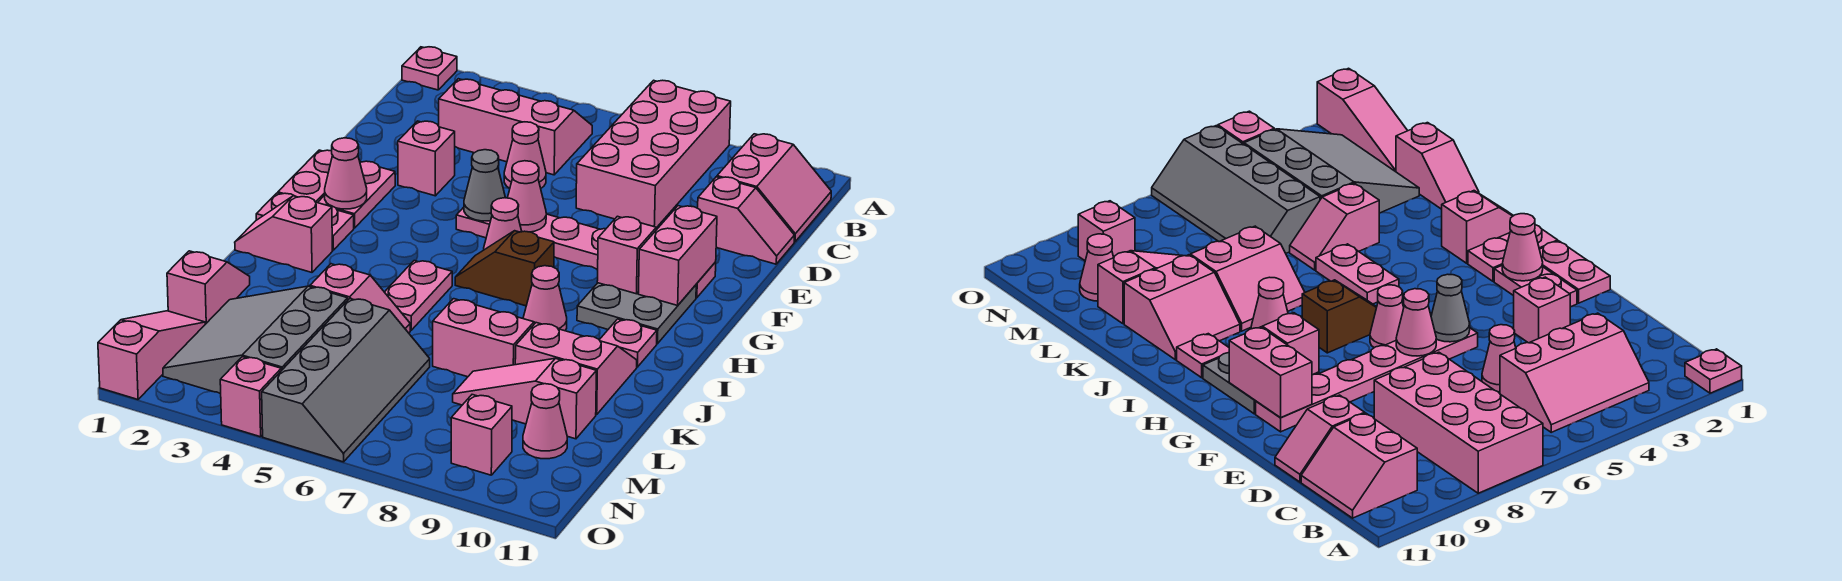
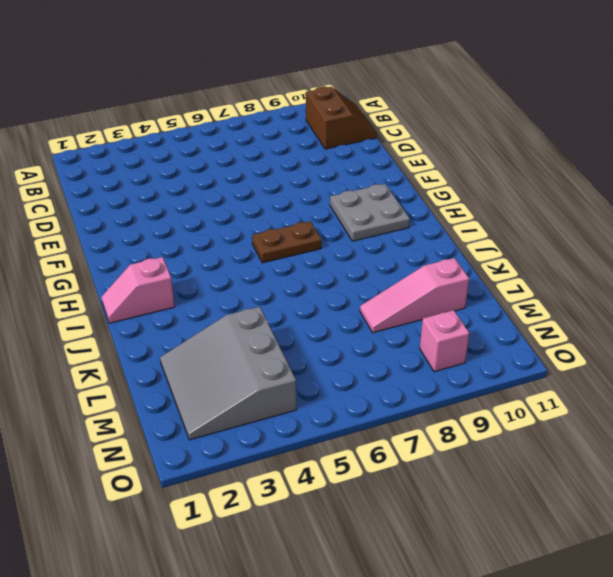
brown slope B10:C11 level 1 top 10 -> pink slope B10:C11 level 1 top 10
brown plate H6:H7 level 1 -> brown slope H6:H7 level 1 top 7
none -> pink plate A1 level 1
none -> pink brick A7:D8 level 1
none -> pink slope B3:C5 level 1 top C
none -> pink cone D5 level 1

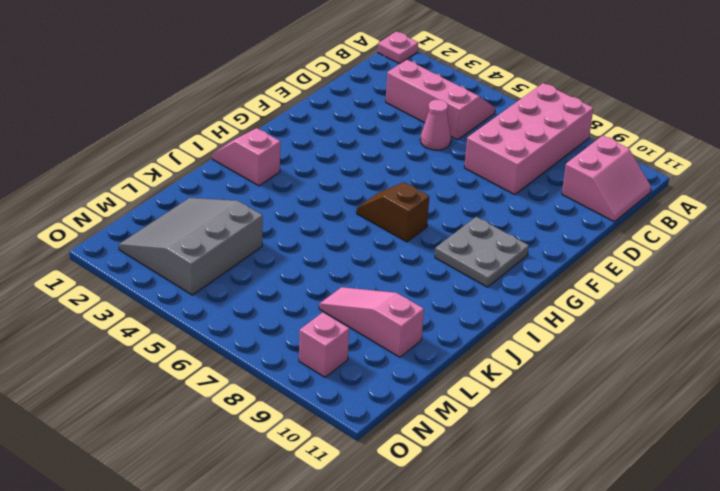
none -> pink slope D10:D11 level 1 top 10
none -> pink brick E3 level 1
none -> pink plate F1:G1 level 1
none -> pink plate F2:G2 level 1

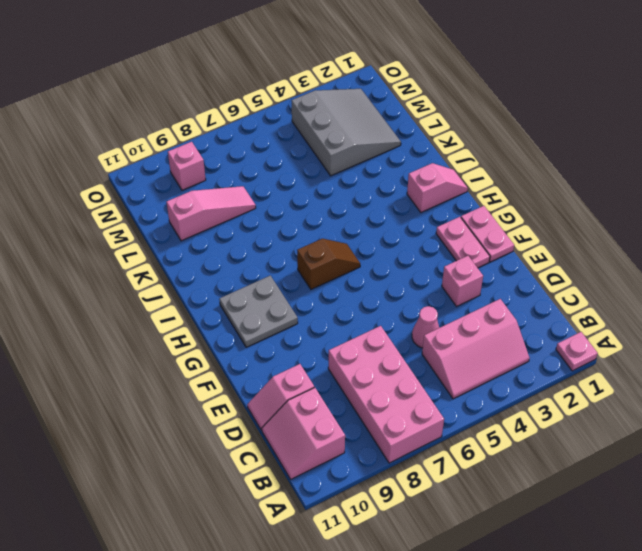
none -> pink plate F5:F10 level 1
none -> pink cone G6 level 1
none -> pink plate H1:H2 level 1
none -> pink plate I5:J5 level 1

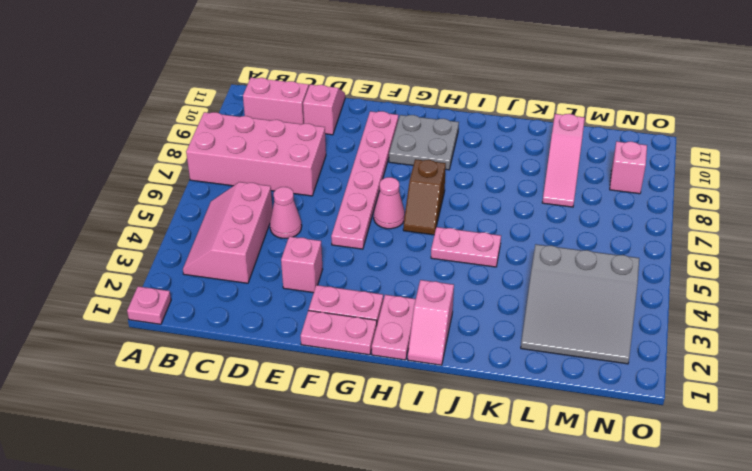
none -> pink cone I8 level 1
none -> pink plate I10 level 1
none -> pink slope J7:K8 level 1 top K
none -> pink slope J9:K10 level 1 top K

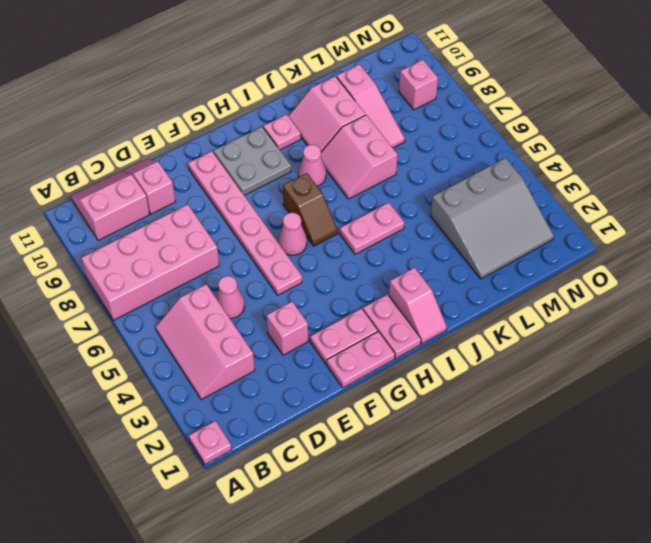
none -> pink slope K1:L1 level 1 top L
none -> pink slope K4:K5 level 1 top 4
none -> grey slope L5:O6 level 1 top 5
none -> pink slope M1:O1 level 1 top O

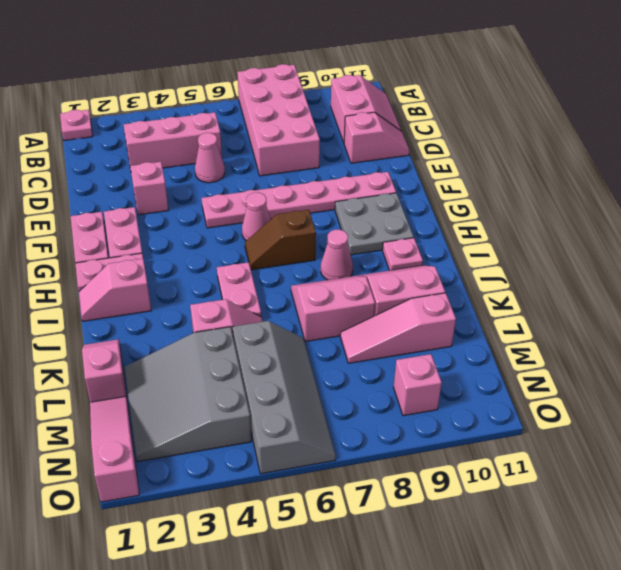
none -> pink cone M10 level 1
none -> pink brick O4 level 1
none -> grey cone F5 level 2
none -> pink cone F6 level 2

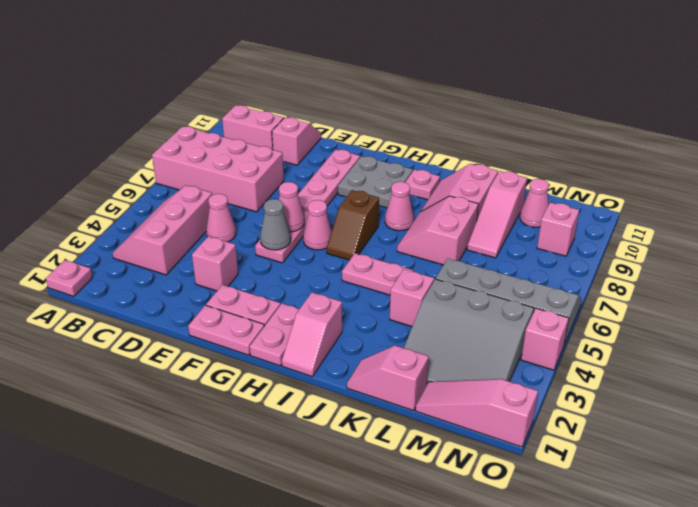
none -> pink brick F10:G10 level 2
none -> pink cone G2 level 2
none -> pink brick G9 level 2

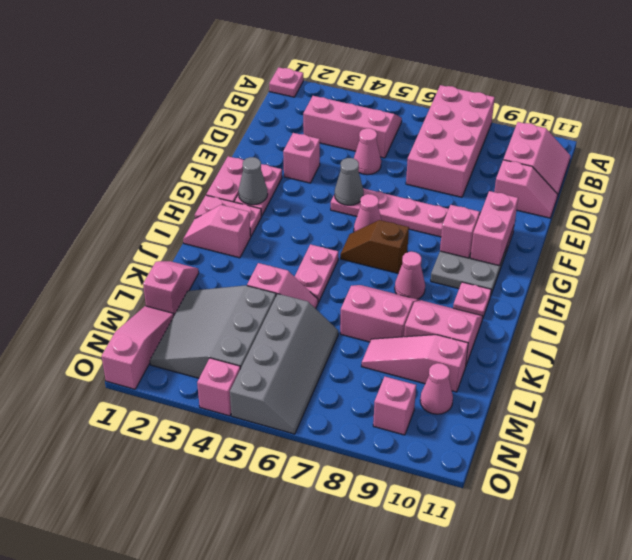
grey cone G2 level 2 -> pink cone G2 level 2
none -> pink cone F6 level 2

